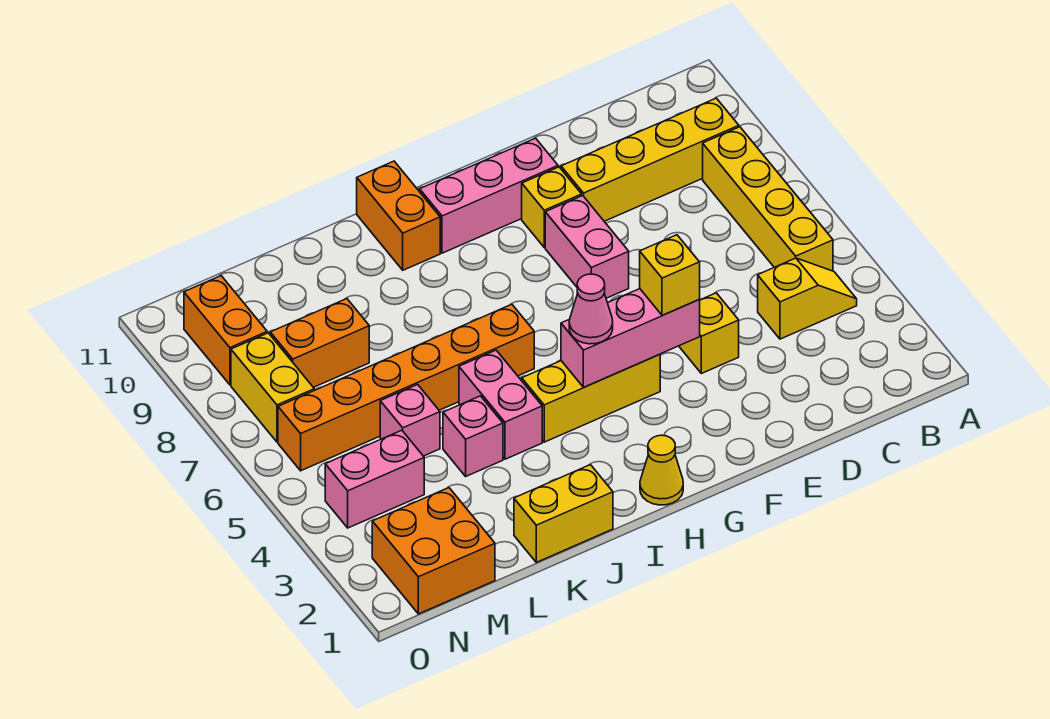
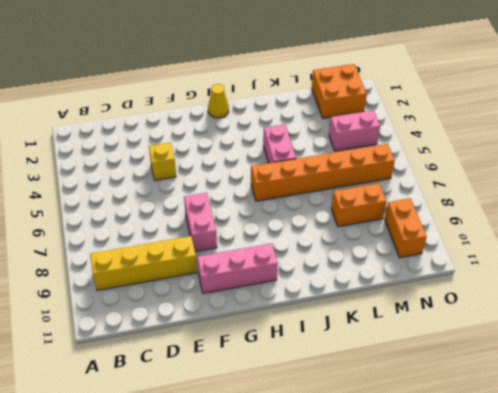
none -> yellow slope B4:C4 level 1 top C
none -> yellow brick B5:B8 level 1
none -> yellow brick F9 level 1

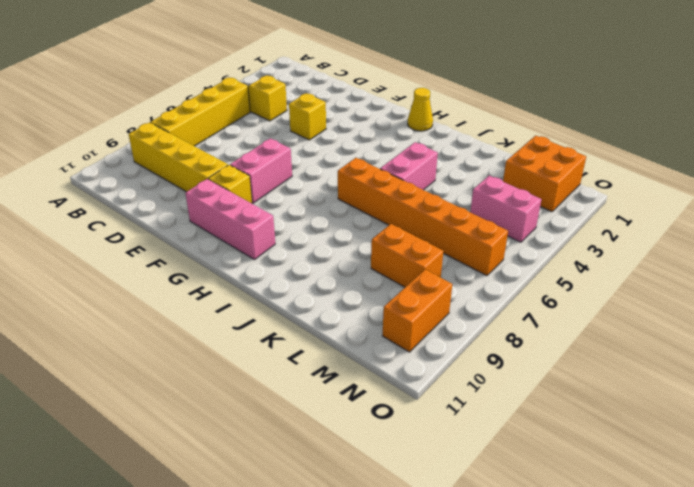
none -> yellow brick G4:I4 level 1
none -> orange brick I10:I11 level 1
none -> yellow brick J1:K1 level 1

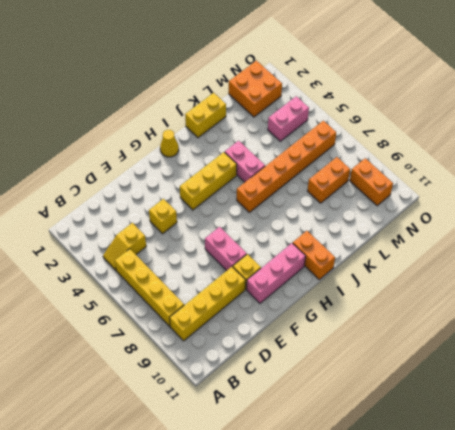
none -> pink brick K4 level 1
none -> pink brick L5 level 1
none -> yellow brick N7:N8 level 1

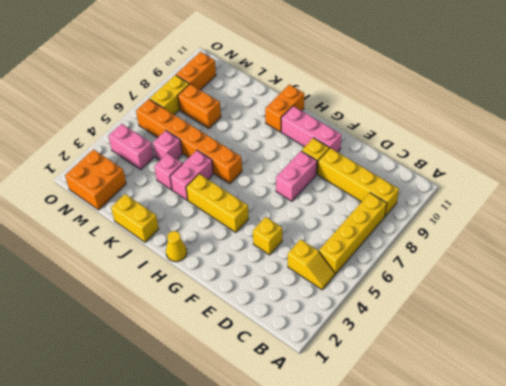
none -> pink brick F4:H4 level 2
none -> yellow brick F4 level 3
none -> pink cone H4 level 3

